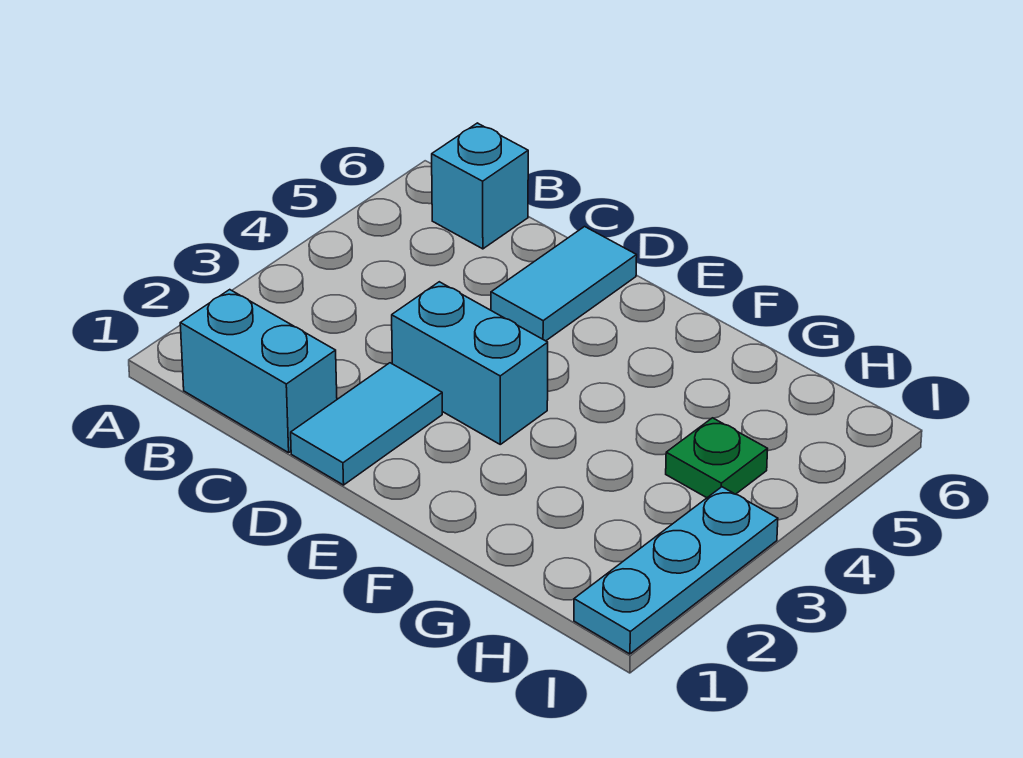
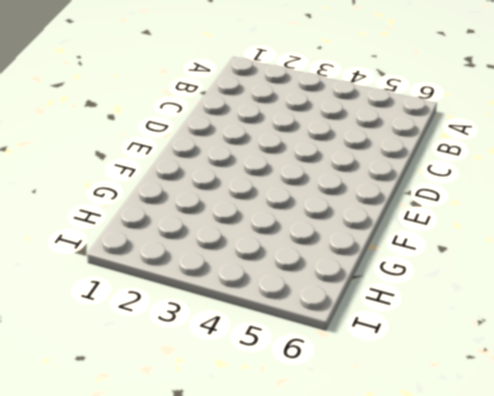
none -> cyan brick B1:C1 level 1
none -> cyan brick B6 level 1

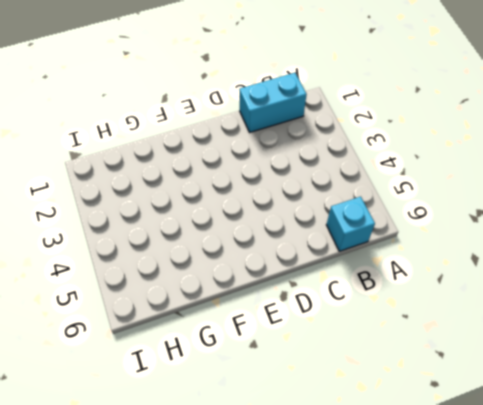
none -> cyan tile D1:D2 level 1
none -> cyan brick D3:E3 level 1

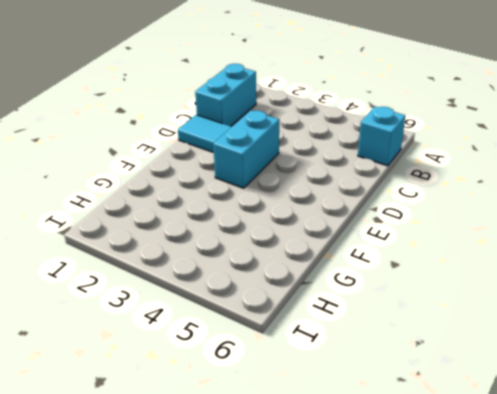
none -> cyan tile D5:D6 level 1
none -> green plate H4 level 1

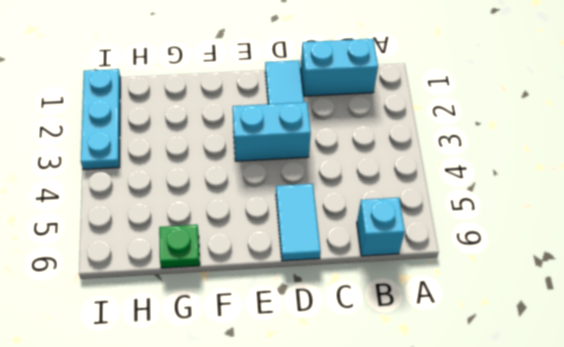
green plate G6 level 1 -> green plate H4 level 1

